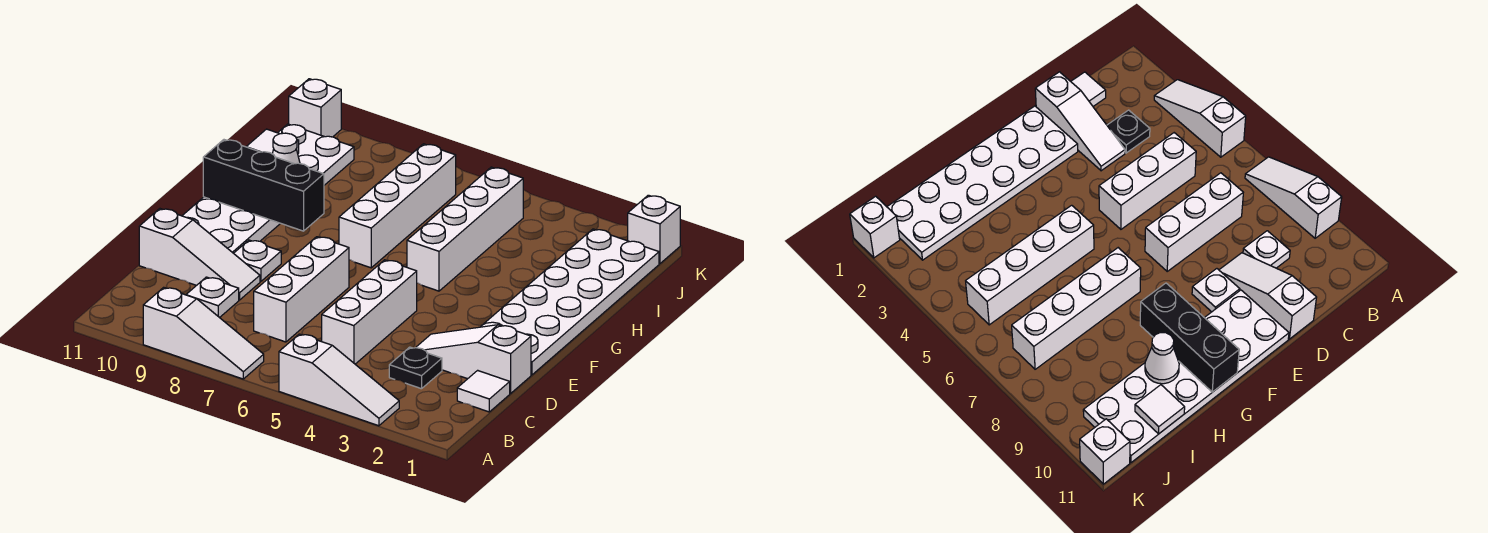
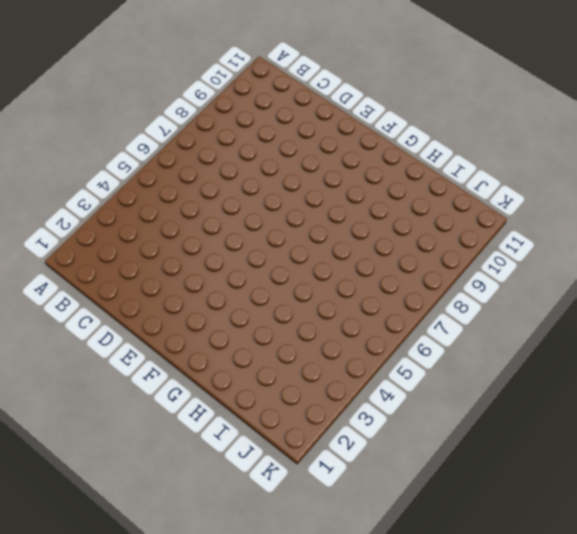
none -> white slope A3:A5 level 1 top 5
none -> white slope A7:A9 level 1 top 9
none -> white tile C1 level 1

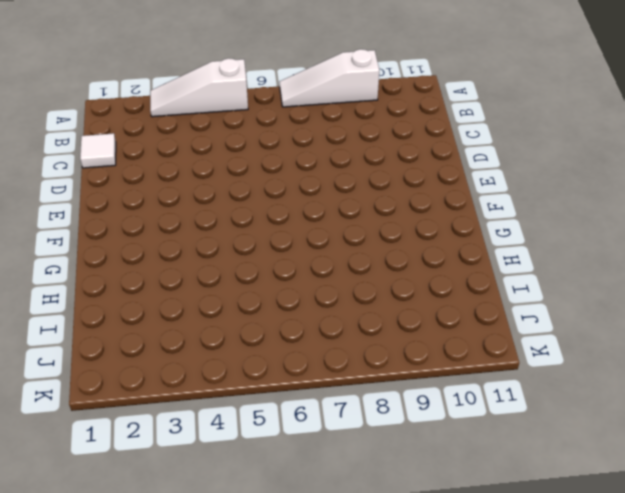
none -> black plate C3 level 1
none -> white brick C5:E5 level 1
none -> white brick C7:E7 level 1

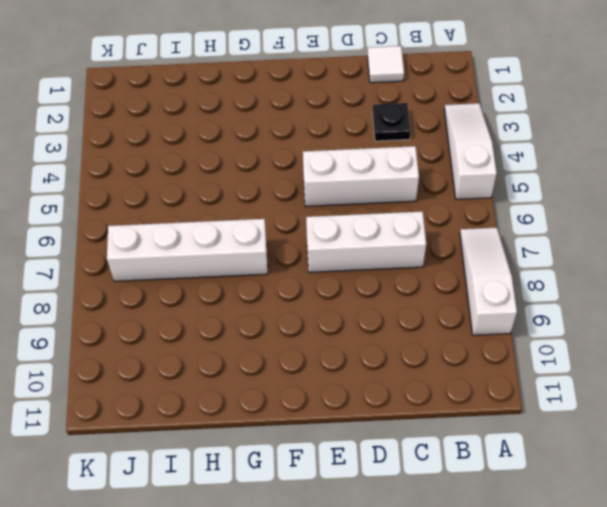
none -> white plate C9 level 1
none -> white slope D1:D3 level 1 top 1
none -> white slope D9:D11 level 1 top 11

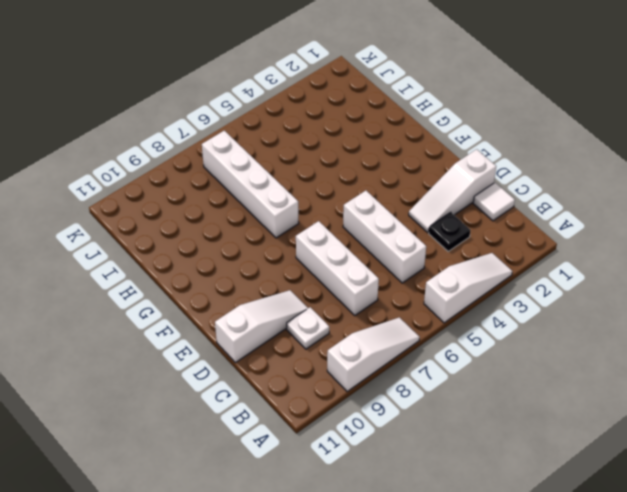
none -> white plate E1:J2 level 1
none -> white plate E9 level 1
none -> white plate E10:J11 level 1

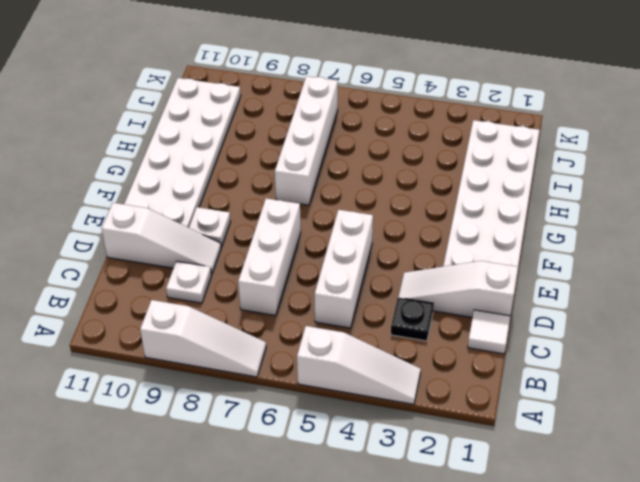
none -> white brick G5:J5 level 1
none -> white brick K1 level 1
none -> white brick K11 level 1

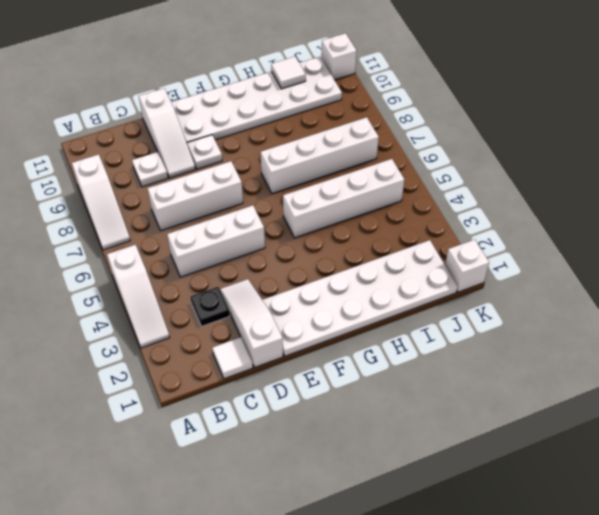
none -> black brick G9:G11 level 2
none -> white cone H10 level 2

